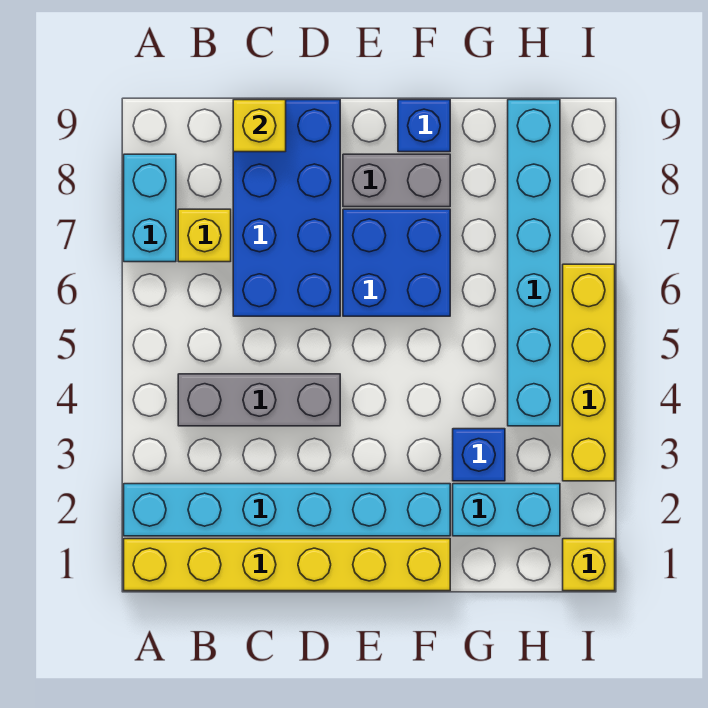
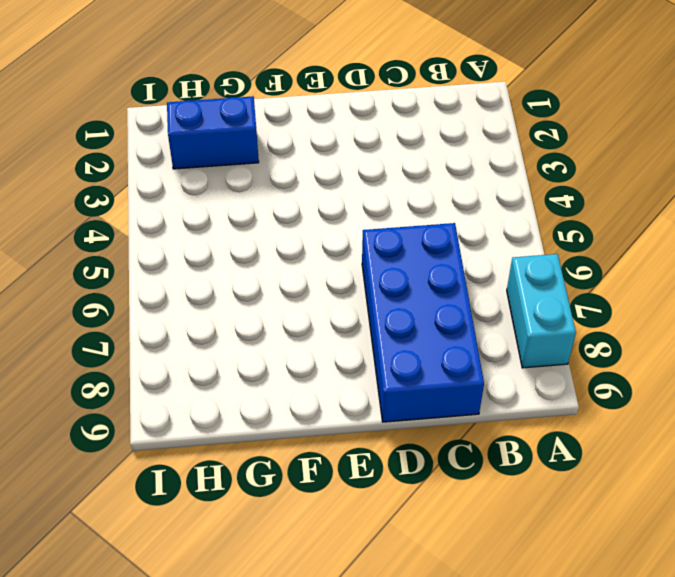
blue brick G2:H2 level 1 -> cyan brick G2:H2 level 1
none -> yellow brick A1:F1 level 1
none -> cyan brick A2:F2 level 1
none -> grey brick B4:D4 level 1

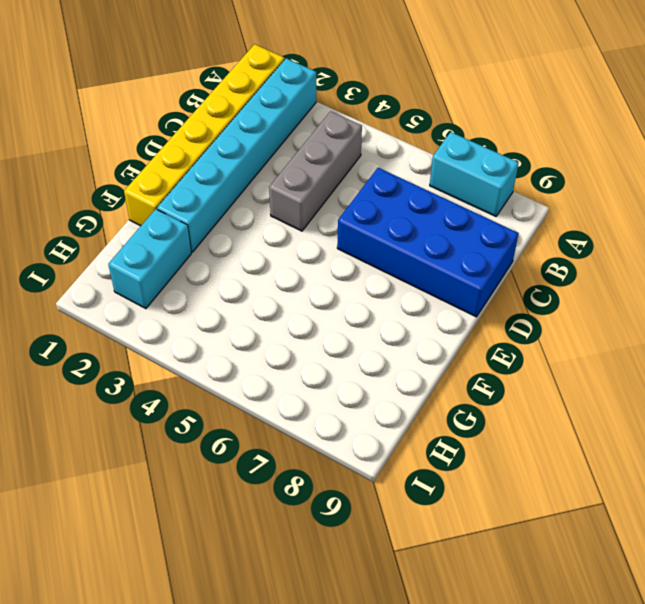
none -> yellow brick B7 level 1
none -> blue brick E6:F7 level 1
none -> grey brick E8:F8 level 1

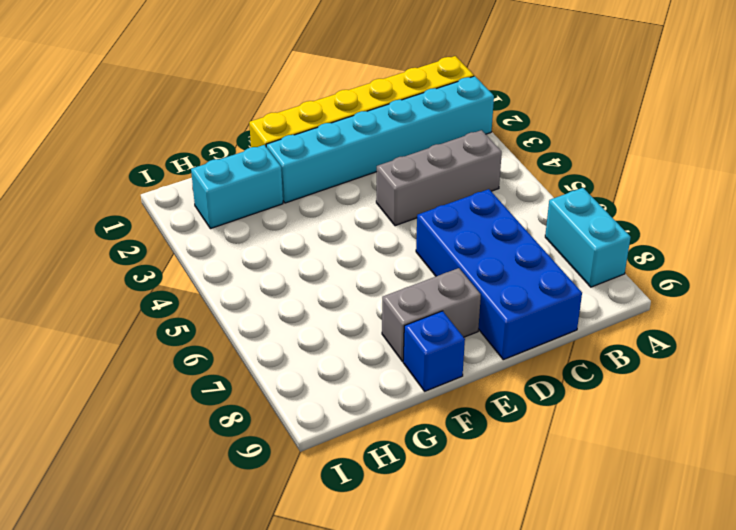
none -> yellow brick B7 level 1
none -> blue brick E6:F7 level 1
none -> blue brick G3 level 1

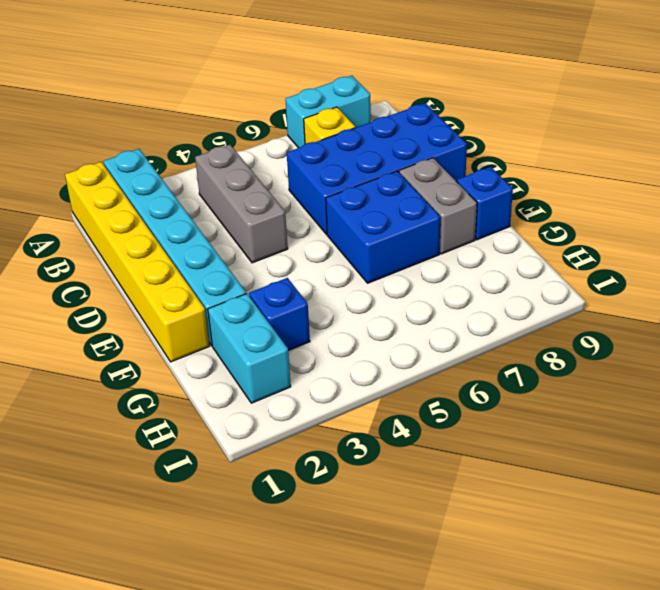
none -> cyan brick H4:H9 level 1
none -> yellow brick I1 level 1
none -> yellow brick I3:I6 level 1

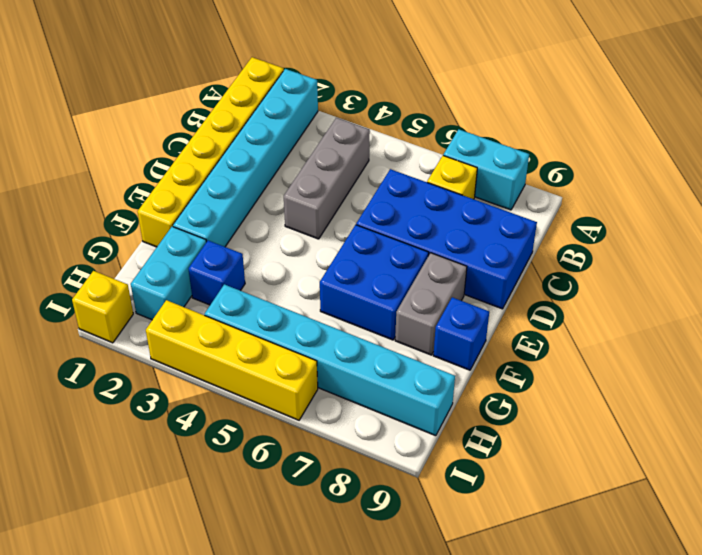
none -> yellow brick C9 level 2

